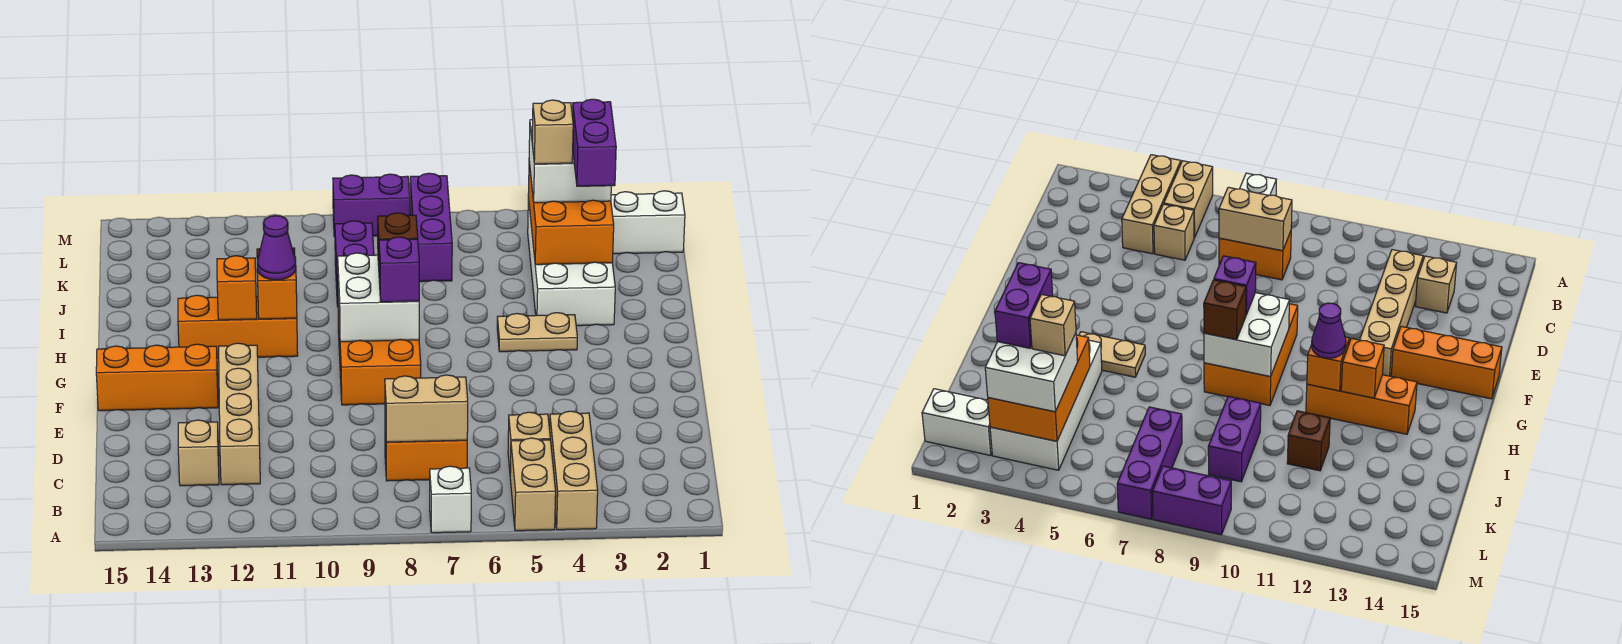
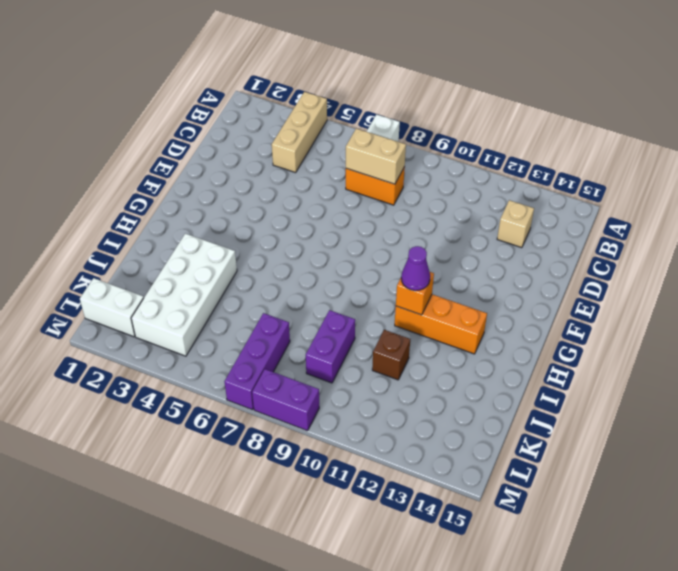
none -> tan brick A5:B5 level 1
none -> tan brick C5 level 1
none -> tan brick C12:F12 level 1

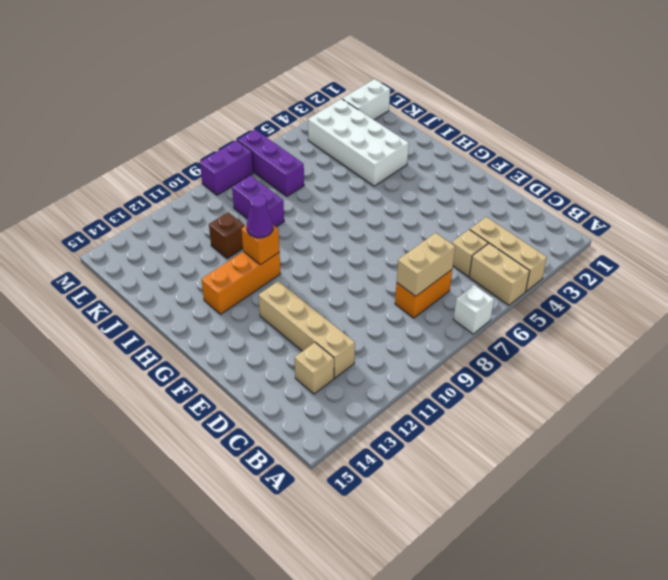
none -> orange brick F8:H9 level 1
none -> orange brick F13:F15 level 1
none -> tan plate H4:H5 level 1

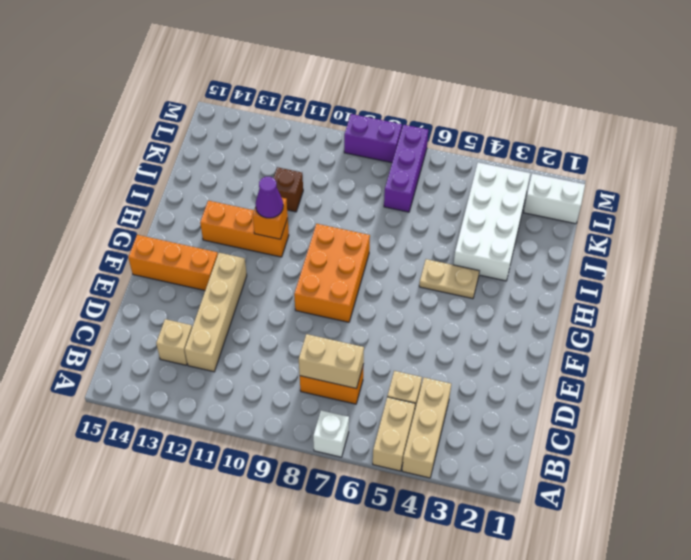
none -> purple brick J9:K9 level 1
none -> white brick G8:H9 level 2
none -> orange brick H12 level 2

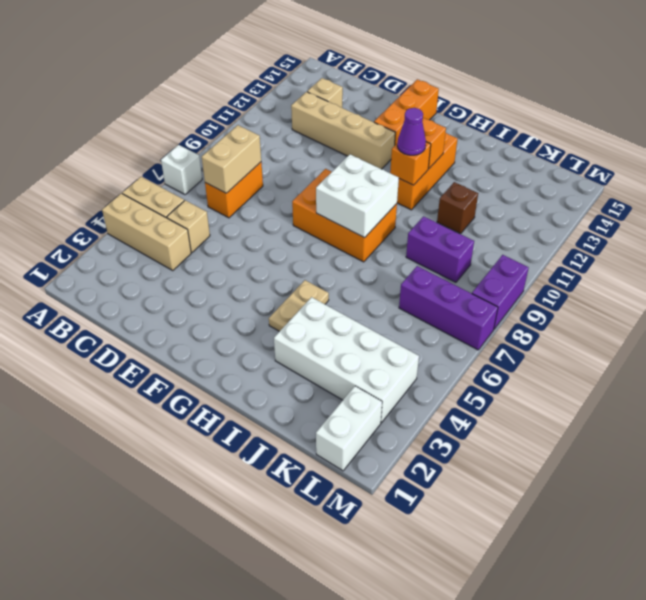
none -> orange brick J3:L4 level 2
none -> purple brick G8 level 3
none -> brown brick H8 level 3

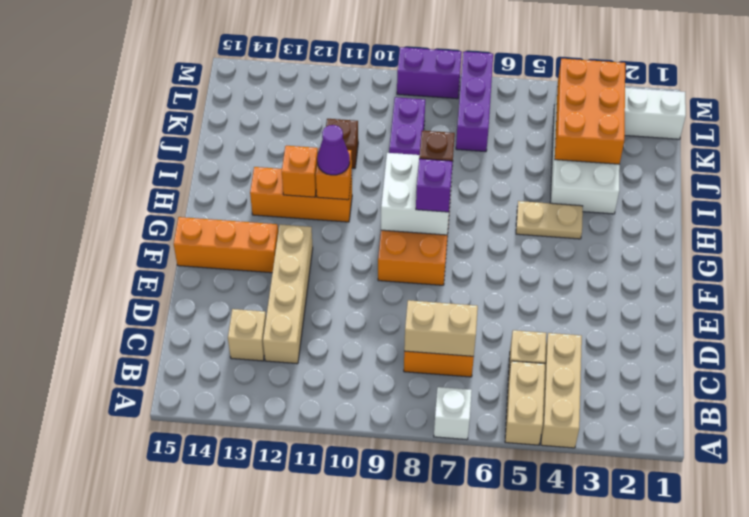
none -> white brick K3:L4 level 3
none -> purple brick J3:K3 level 4
none -> tan brick K4 level 4

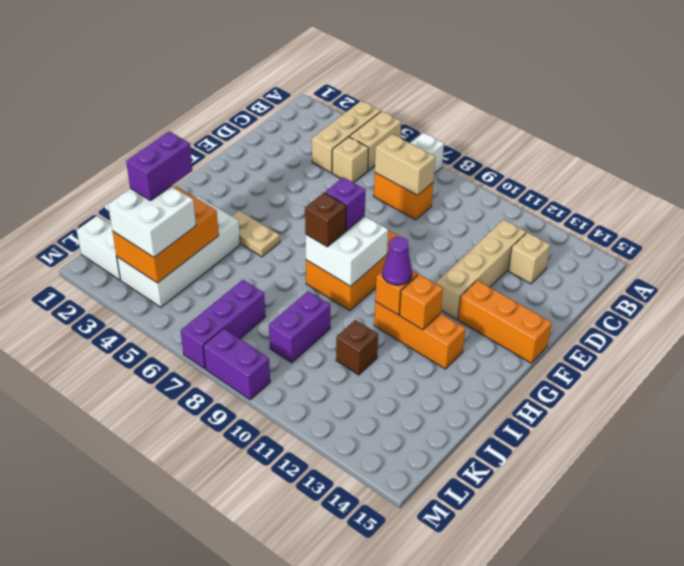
none -> tan brick K4 level 4

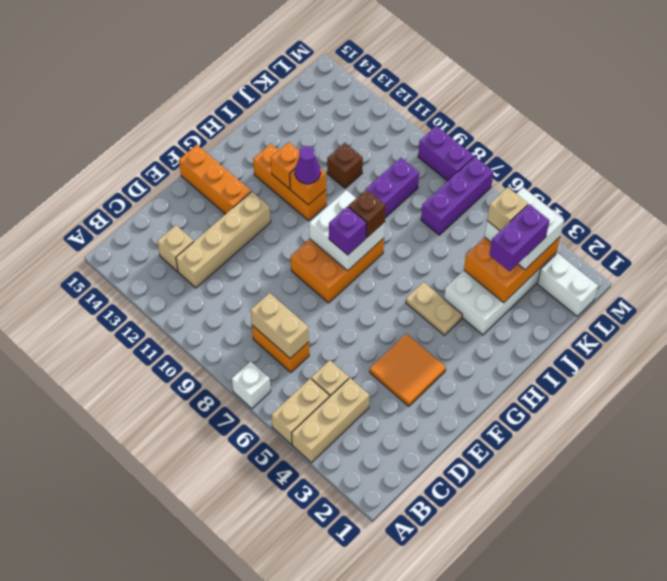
orange tile E3:F4 level 1 -> none

